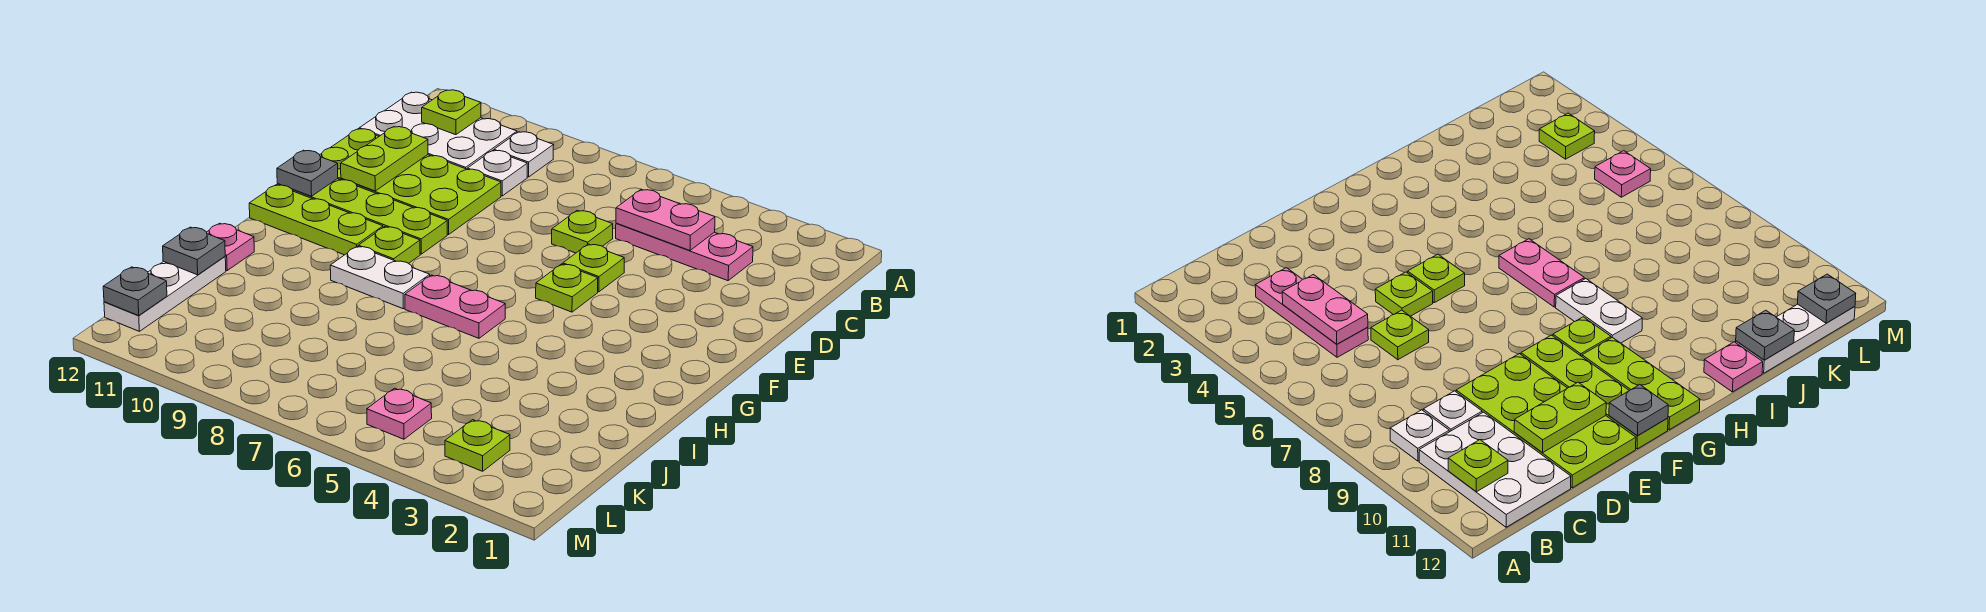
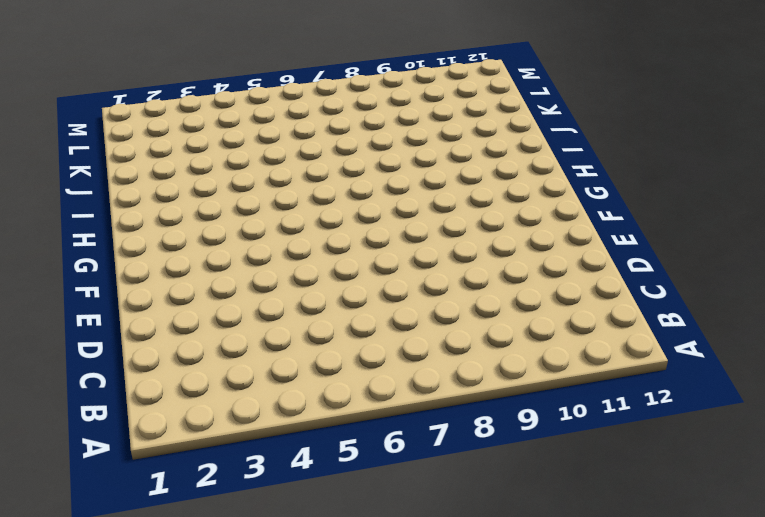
none -> white plate B9 level 1
none -> white plate B10:C12 level 1
none -> pink plate C3:C5 level 1

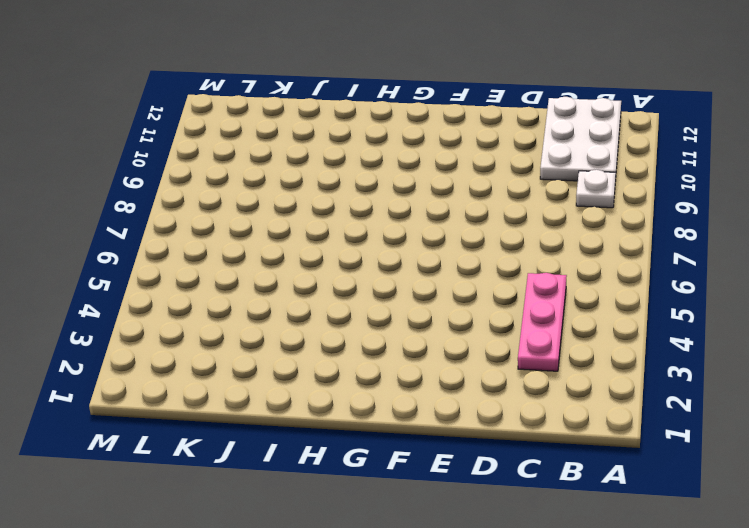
none -> white plate C9 level 1
none -> lime plate D6 level 1
none -> lime plate D9:E12 level 1

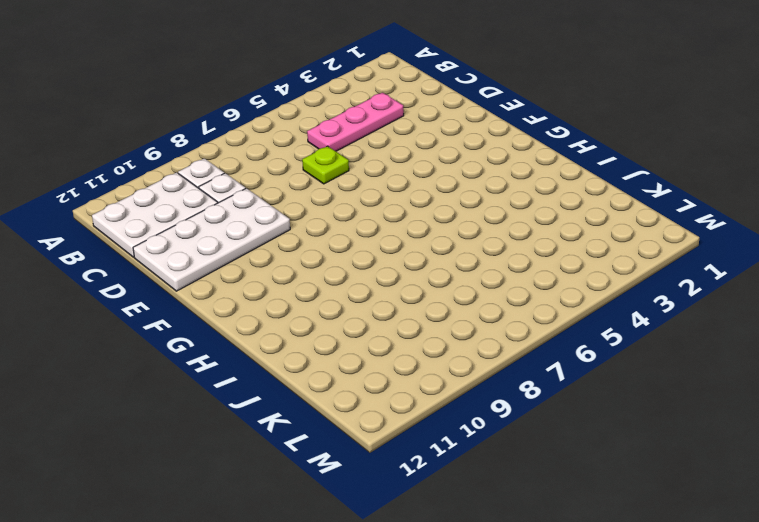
white plate D9:E12 level 1 -> lime plate D9:E12 level 1
none -> lime plate E5 level 1
none -> lime plate F5 level 1
none -> lime plate F9:F12 level 1

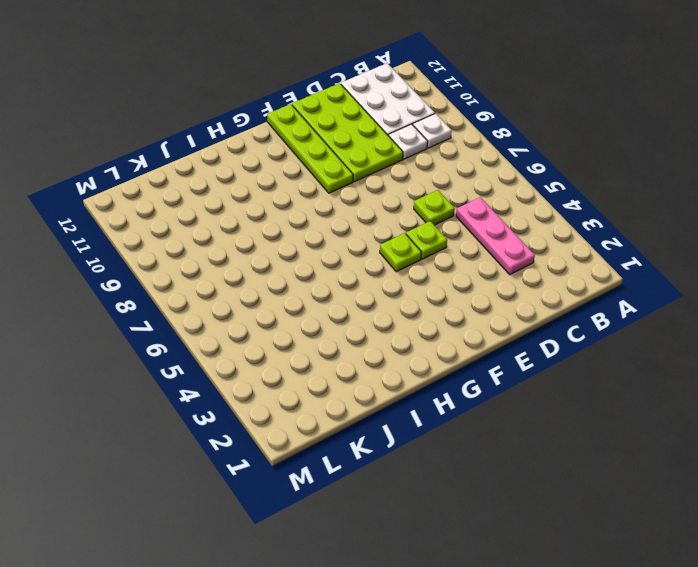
none -> lime plate G9 level 1
none -> lime plate G10:G12 level 1
none -> pink plate H6:H7 level 1

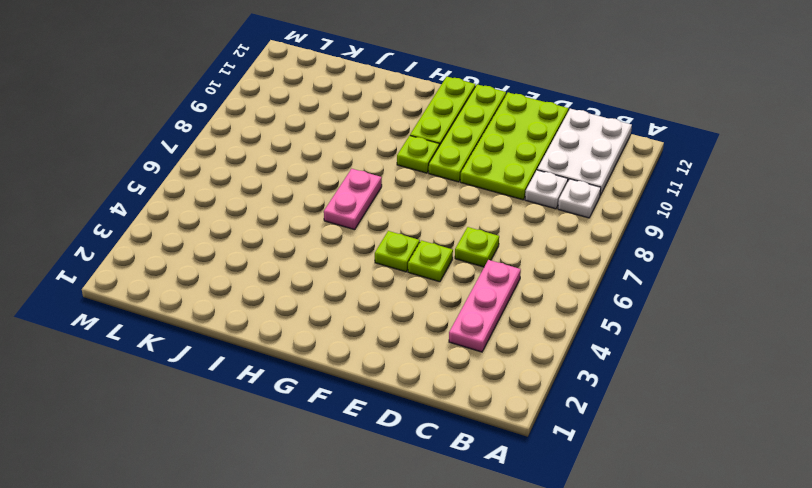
none -> white plate H8:H9 level 1
none -> pink plate I12 level 1
none -> white plate J12:L12 level 1

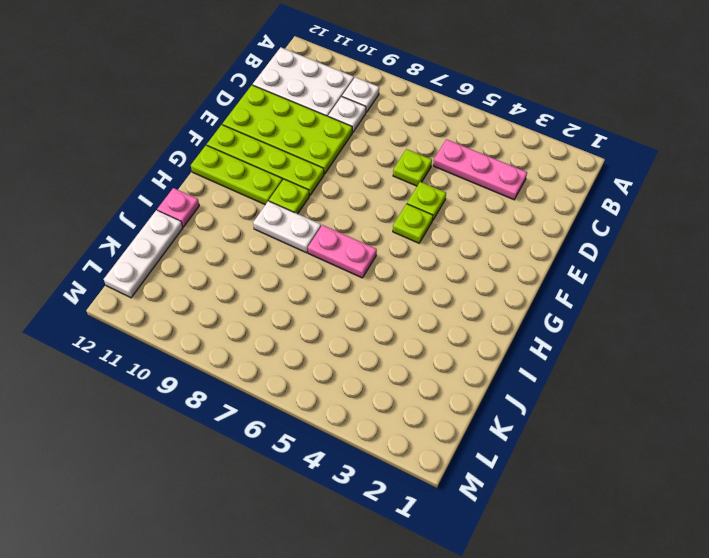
none -> lime plate L3 level 1
none -> pink plate L5 level 1
none -> lime plate B11 level 2

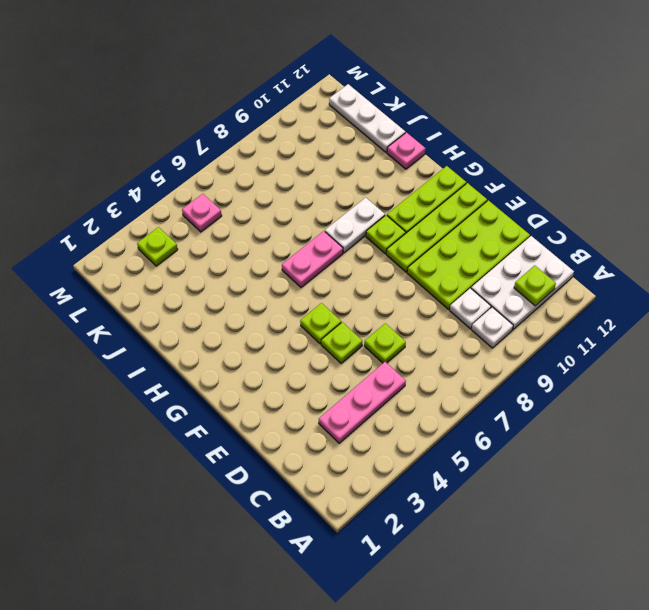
none -> pink plate C4:C5 level 2
none -> lime plate D11:E11 level 2
none -> grey plate F12 level 2

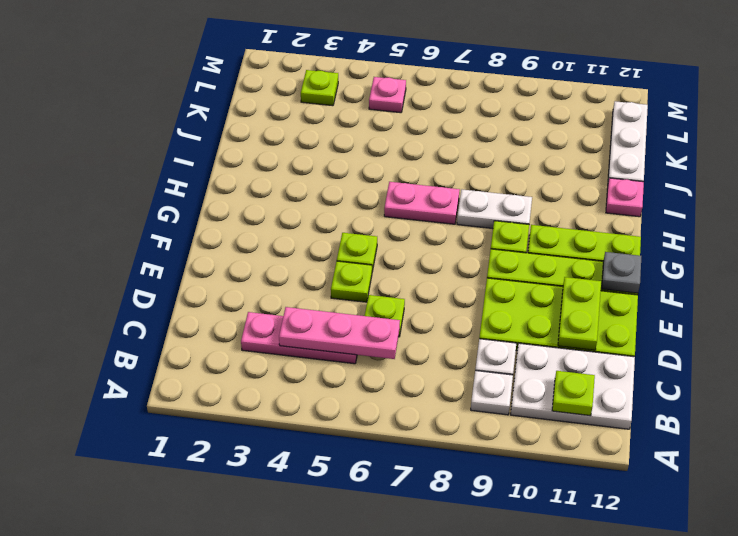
pink plate C4:C6 level 2 -> pink plate C4:C5 level 2
none -> grey plate J12 level 2
none -> grey plate L12 level 2

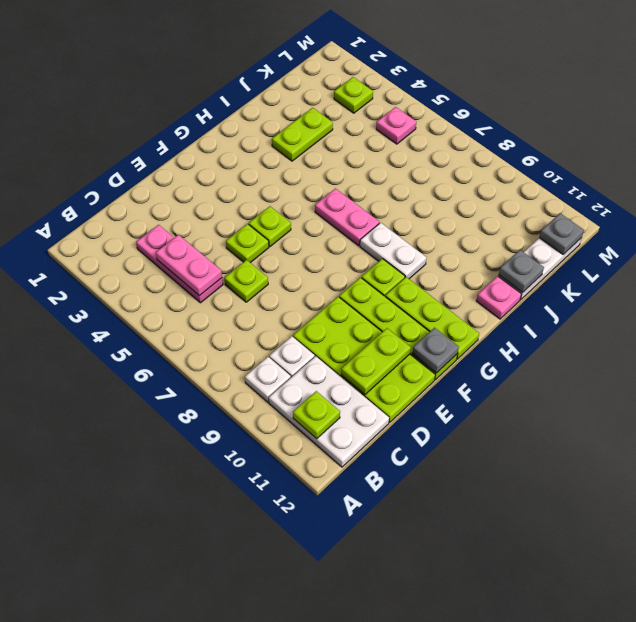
lime plate I3:J3 level 1 -> none

